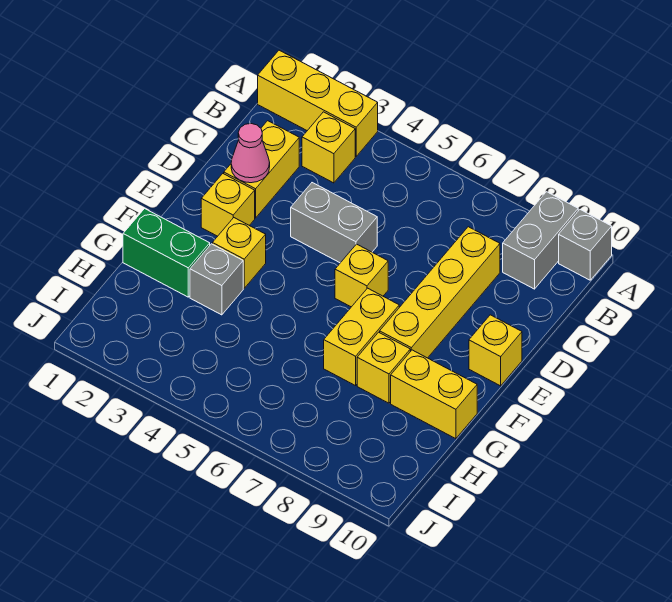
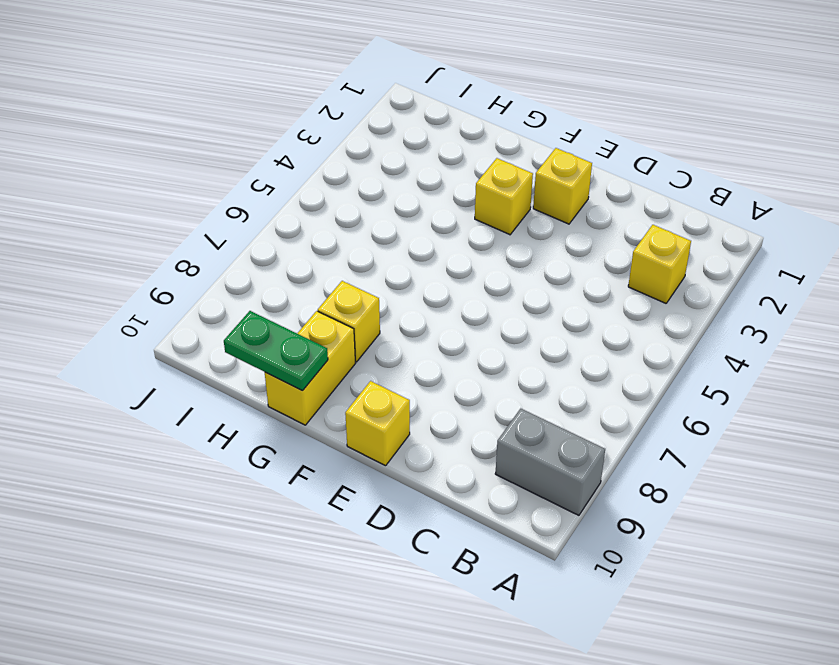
green plate G10:H10 level 2 -> none
none -> yellow brick A1:A3 level 1
none -> grey brick A10 level 1
none -> yellow brick C2:D2 level 1

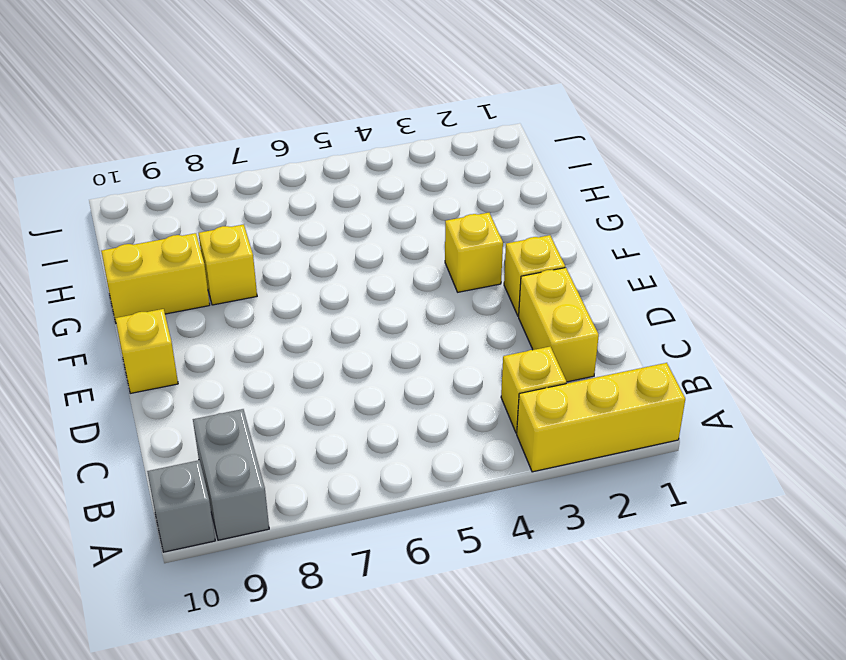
none -> yellow brick C8:F8 level 1
none -> grey brick D4:D5 level 1
none -> yellow brick E6 level 1

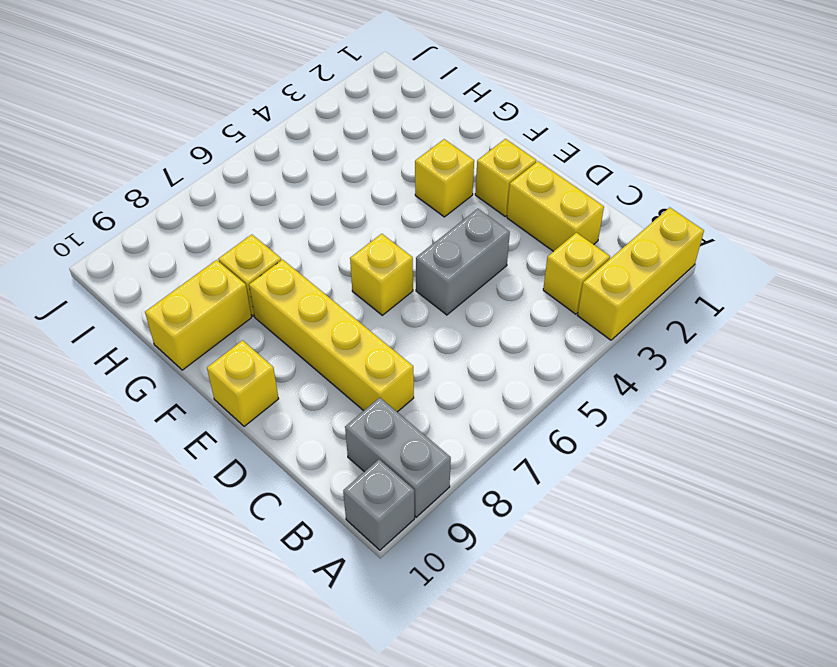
none -> yellow brick F7:G7 level 1
none -> green brick G1:G2 level 1
none -> grey brick G3 level 1

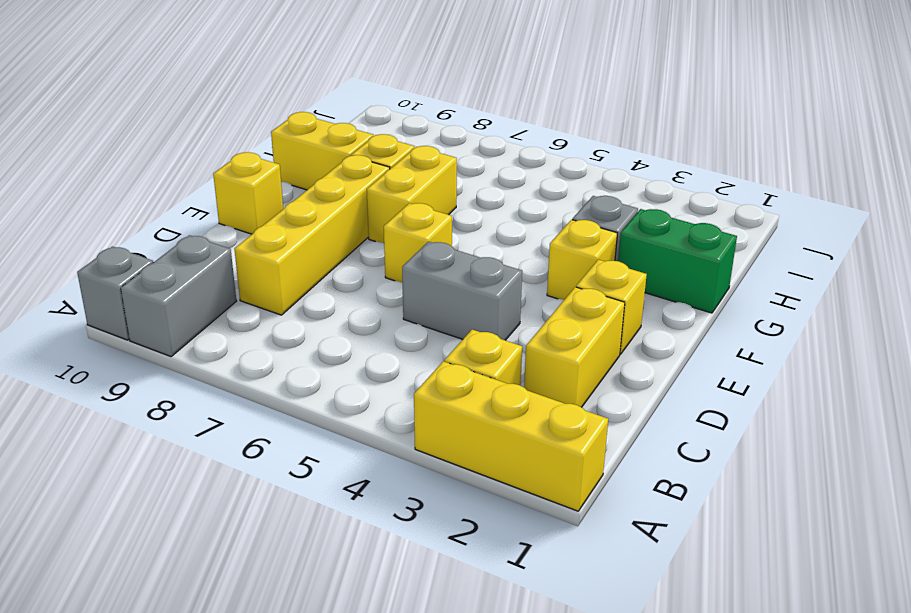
none -> pink cone D2 level 2

